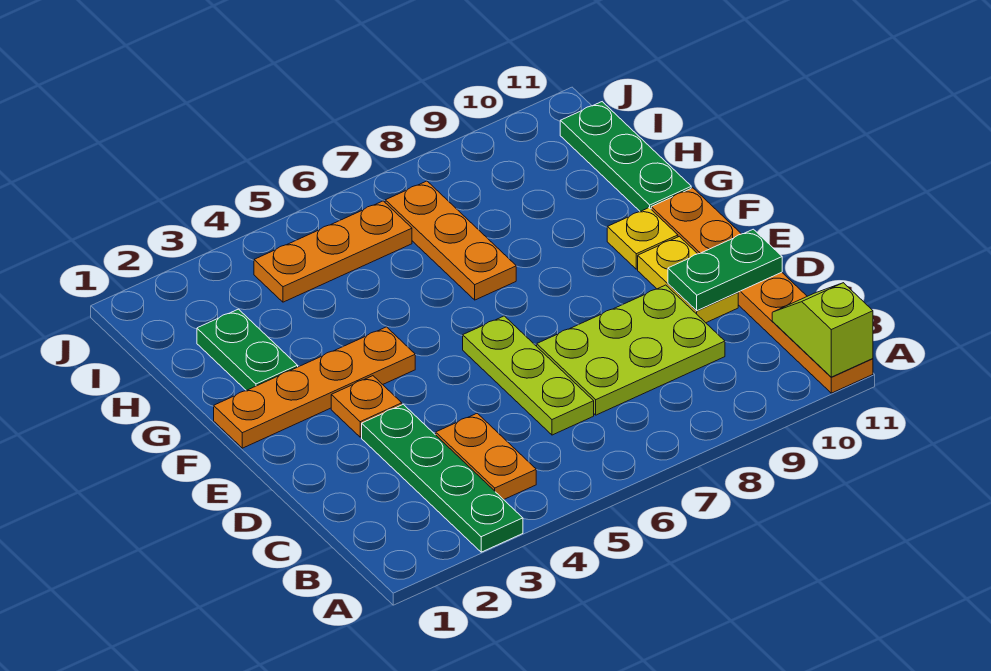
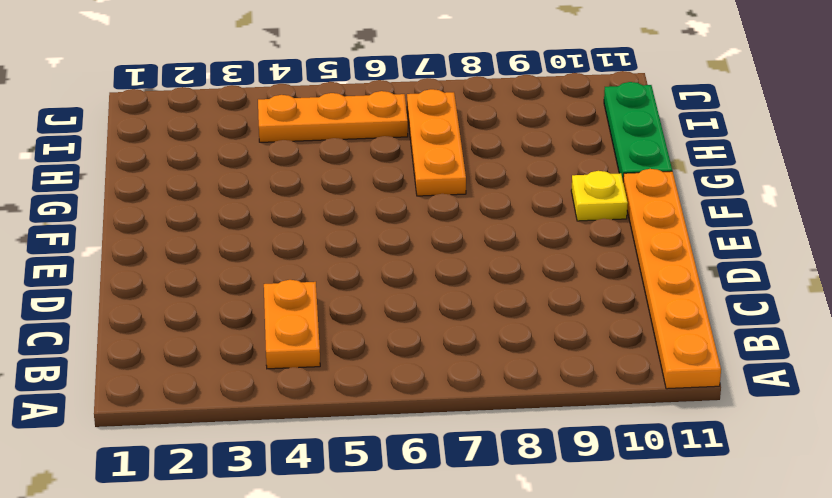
none -> green plate A3:D3 level 1
none -> lime plate C6:E6 level 1
none -> lime plate C7:D9 level 1

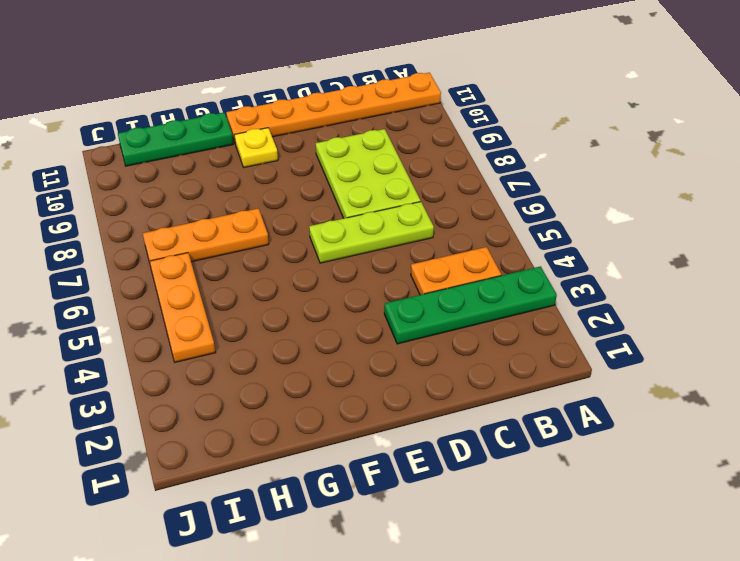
none -> yellow plate D10:E10 level 1
none -> orange plate E3 level 1
none -> orange plate F1:F4 level 1

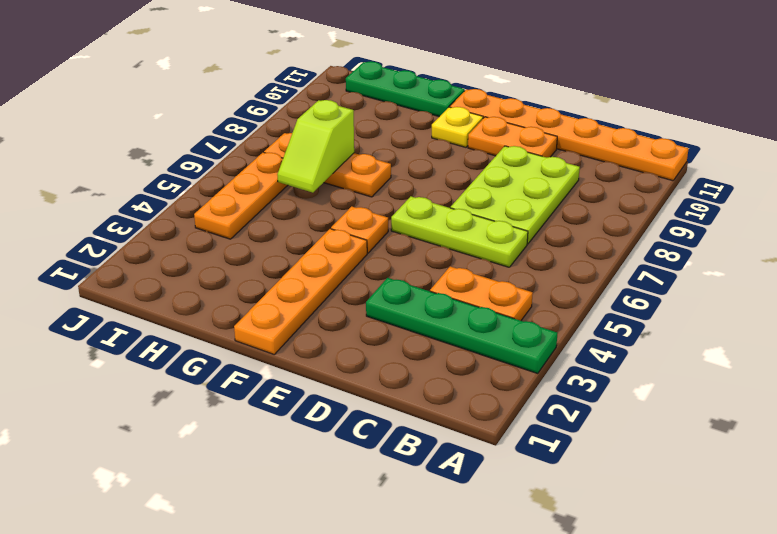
orange plate D10:E10 level 1 -> yellow plate D10:E10 level 1
orange plate F5 level 1 -> orange plate E3 level 1
lime slope H6:H7 level 2 top 7 -> lime slope A11:B11 level 2 top A
none -> green plate G2:H2 level 1
none -> green plate D10:D11 level 2

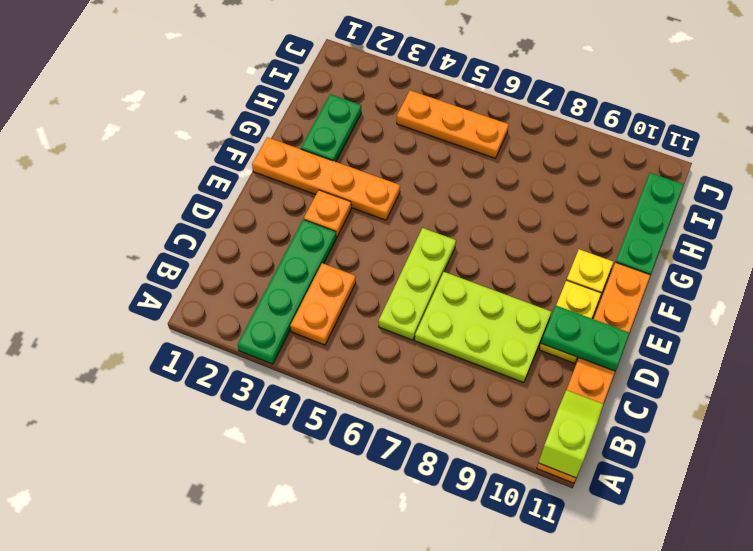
none -> orange plate G7:I7 level 1

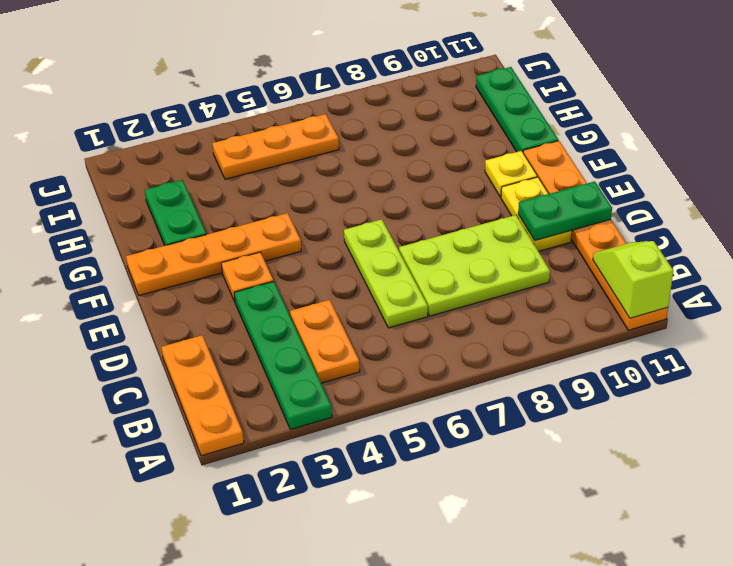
orange plate A1:C1 level 1 -> orange plate G7:I7 level 1

